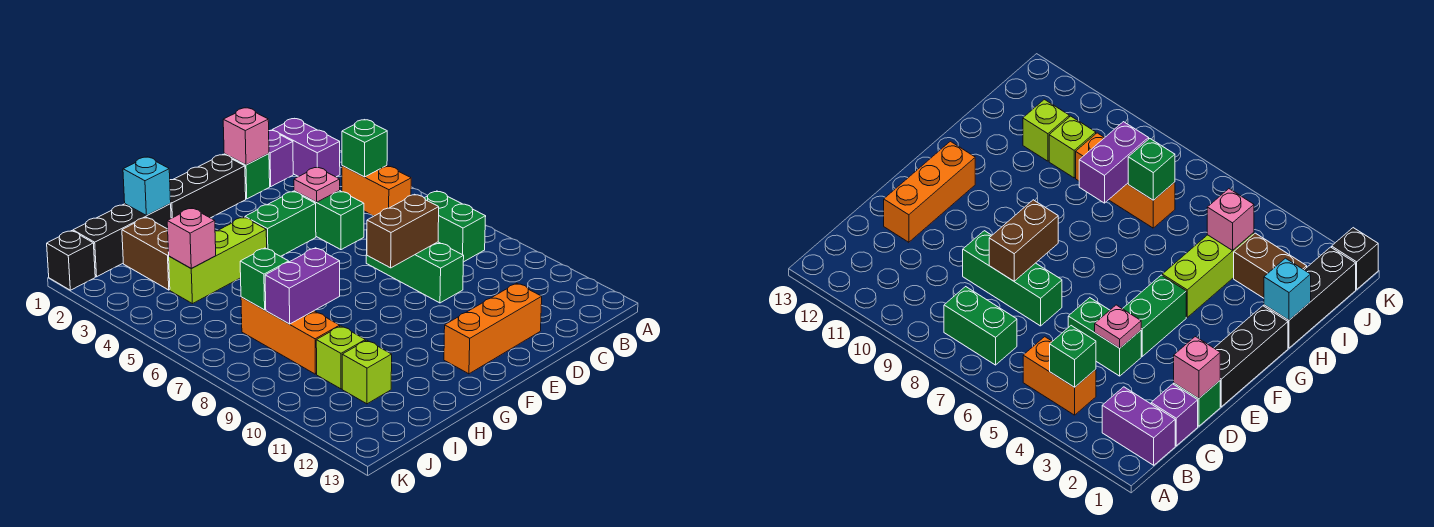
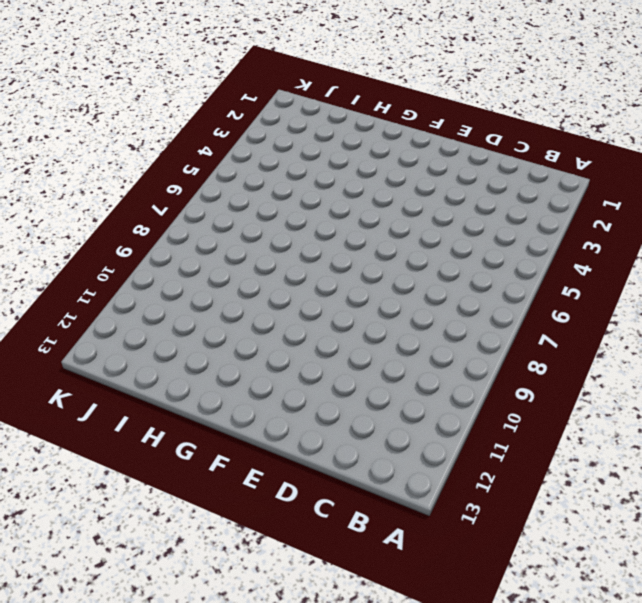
none -> purple brick B1:B2 level 1
none -> orange brick B4:B5 level 1
none -> green brick B7:B8 level 1

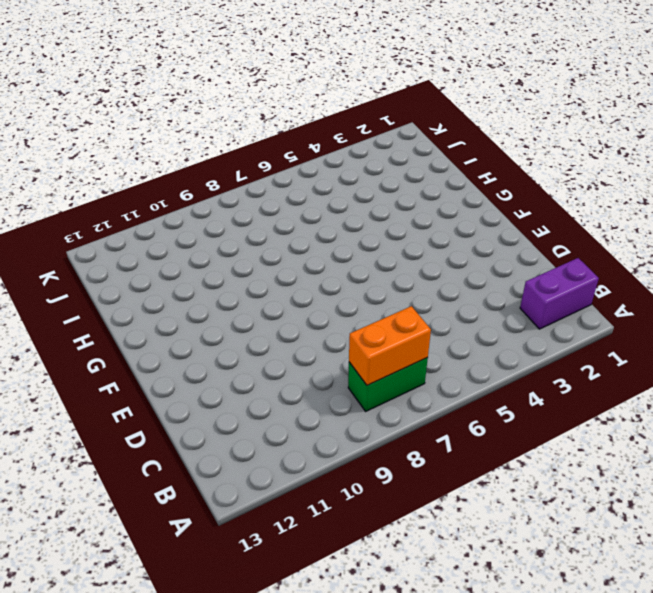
orange brick B7:B8 level 2 -> orange brick B4:B5 level 1
none -> purple brick C1 level 1
none -> green brick D1 level 1
none -> green brick D4:D5 level 1

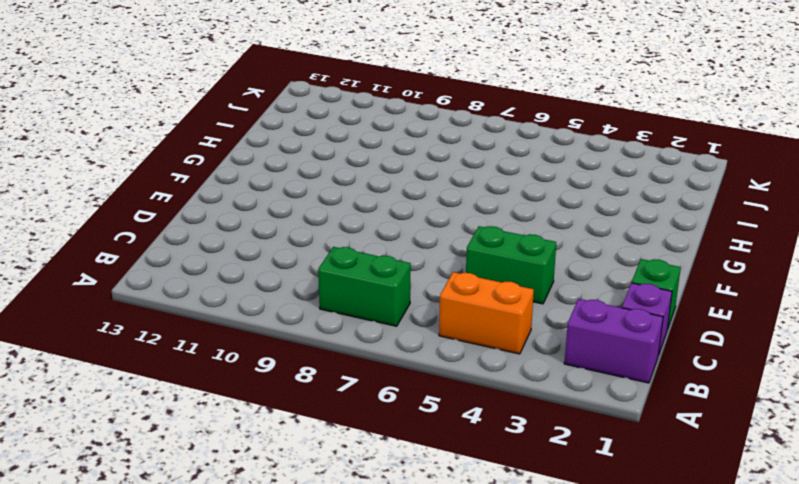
none -> green brick D7:D9 level 1
none -> orange brick D12:F12 level 1
none -> black brick E1:G1 level 1

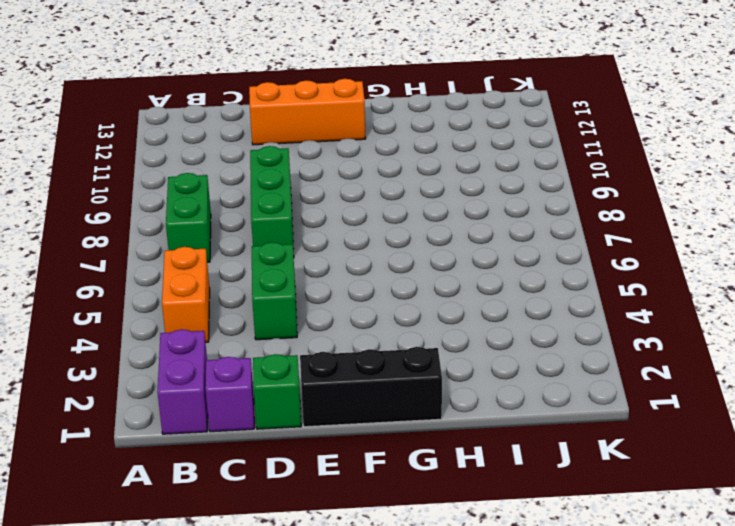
none -> green brick E4:F4 level 1
none -> lime brick G4:I4 level 1
none -> black brick H1:J1 level 1

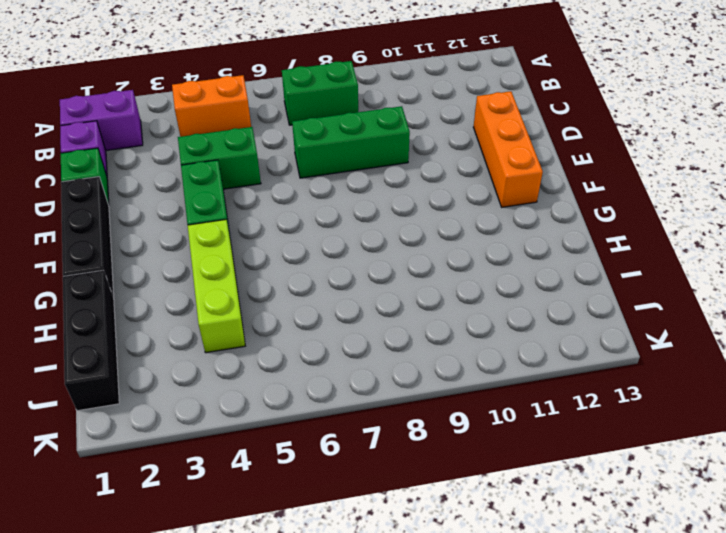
none -> brown brick I2:I3 level 1
none -> orange brick I7:I9 level 1
none -> lime brick I10 level 1

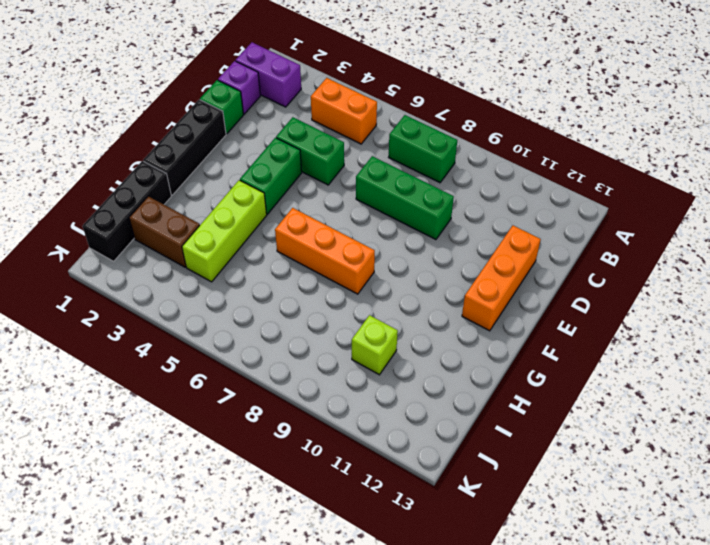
orange brick G6:G8 level 1 -> orange brick I7:I9 level 1
none -> lime brick I11 level 1
none -> black brick K1 level 1
none -> green brick B4 level 2

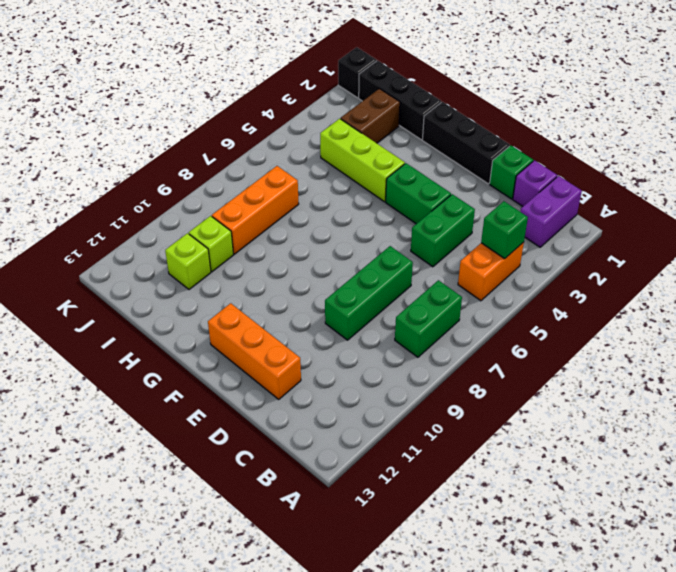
none -> pink brick D1 level 2
none -> pink plate D4 level 2
none -> brown brick D8:E8 level 2

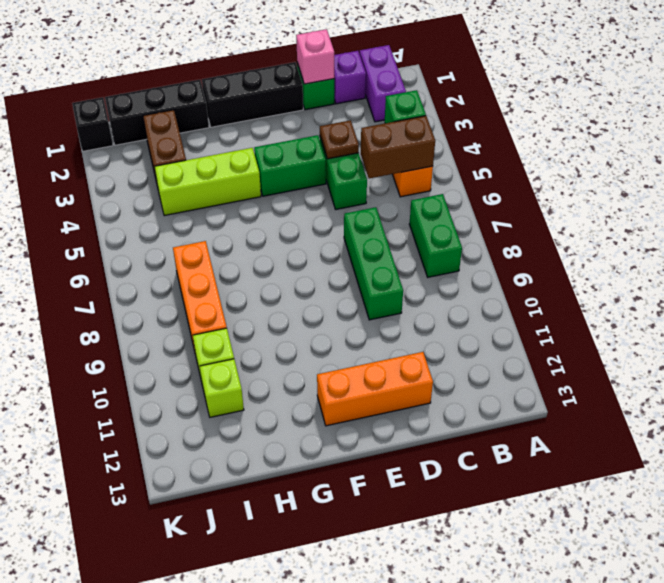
brown brick B5:C5 level 2 -> brown brick D8:E8 level 2
brown plate D4 level 2 -> pink plate D4 level 2
none -> cyan brick H1 level 2
none -> purple brick H8:I8 level 2
none -> pink brick I4 level 2

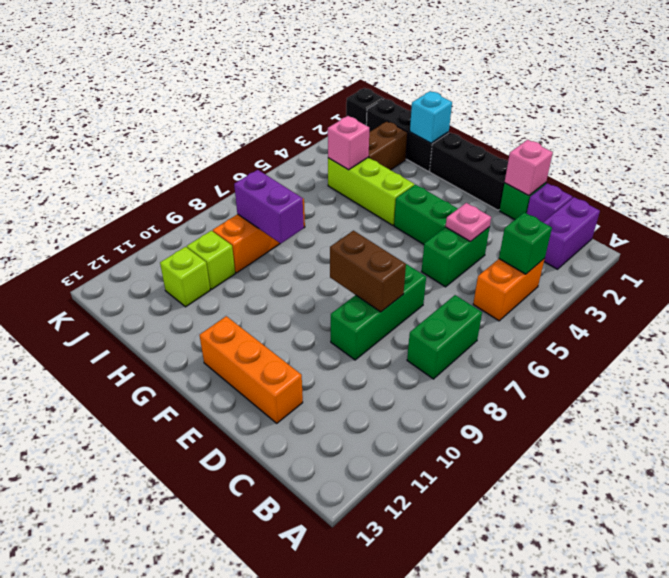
none -> green brick I7 level 2

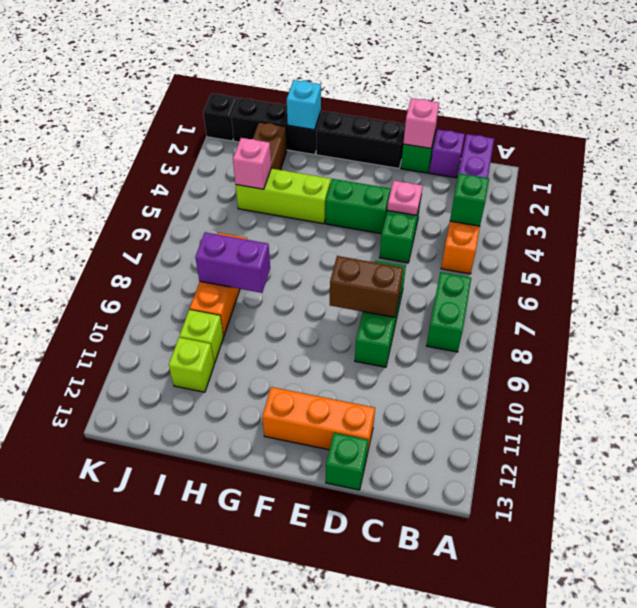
green brick D13 level 1 -> green brick I7 level 2

